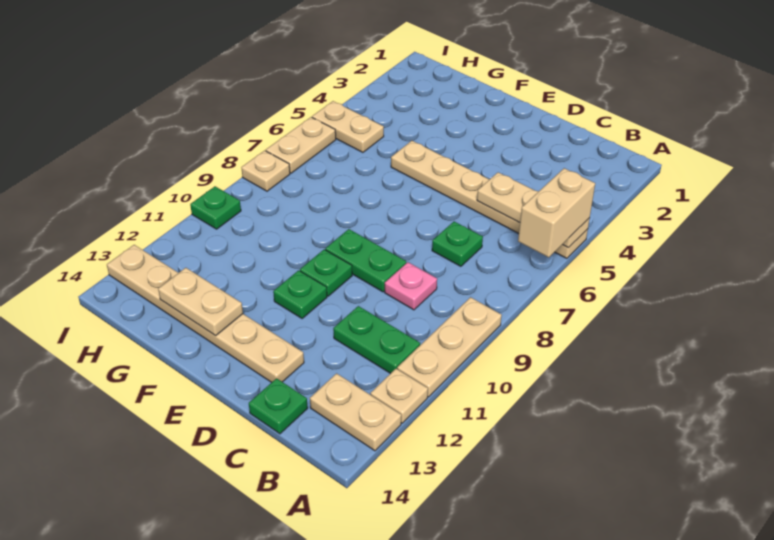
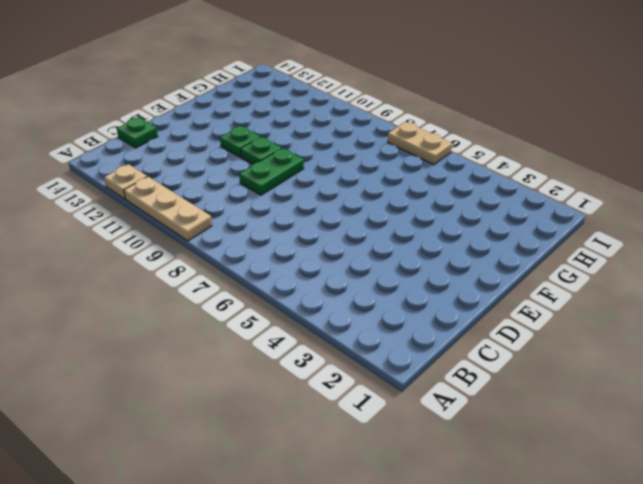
none -> tan plate A5:F5 level 1
none -> tan plate A13:B13 level 1
none -> green plate B11:C11 level 1

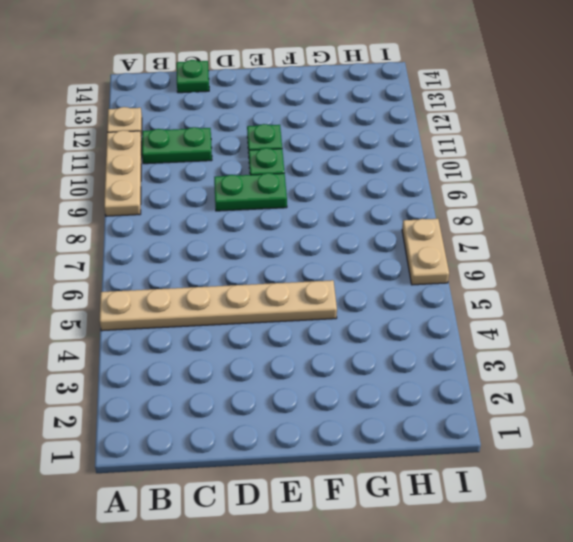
none -> tan plate A13:B13 level 1
none -> green plate C7 level 1
none -> pink plate C9 level 1

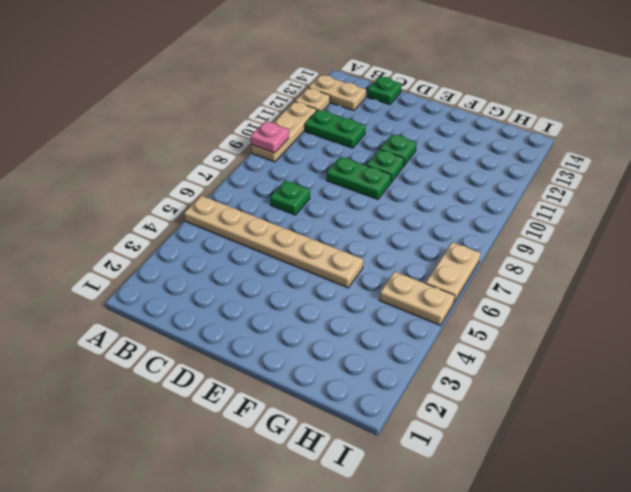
pink plate A9 level 2 -> pink plate C9 level 1
none -> tan plate D13:I13 level 1
none -> tan plate I8 level 1
none -> green plate I10 level 1

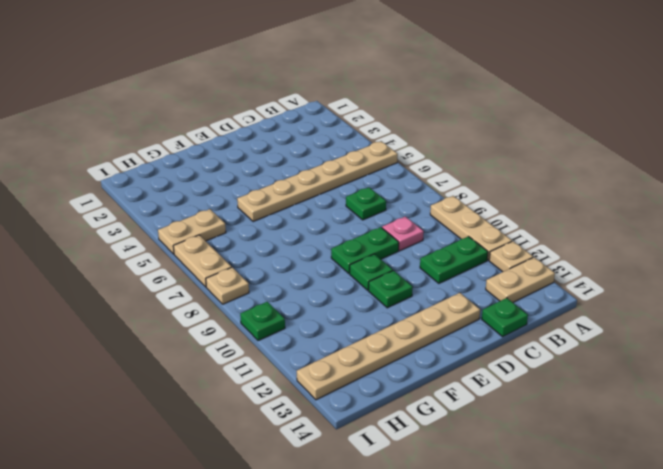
none -> tan plate A5:C5 level 2
none -> tan plate F13:G13 level 2
none -> tan brick A5:A6 level 3

